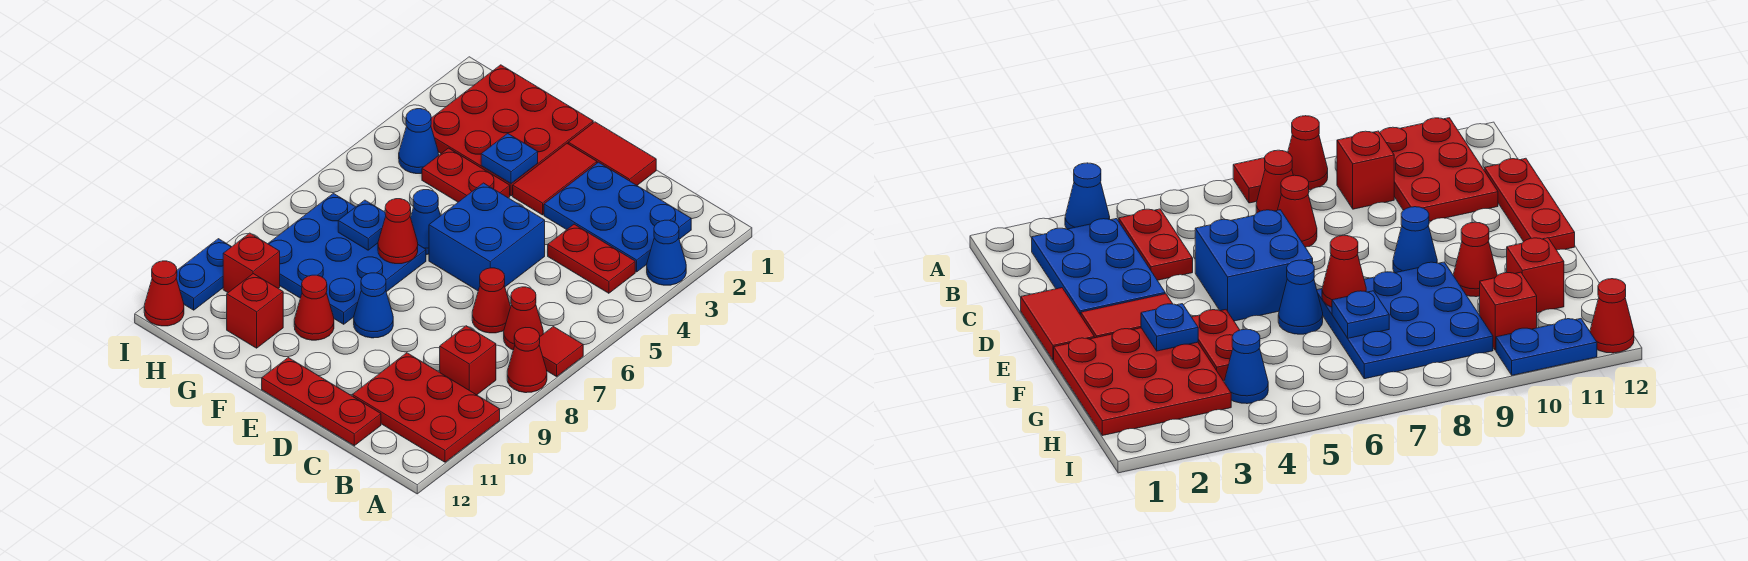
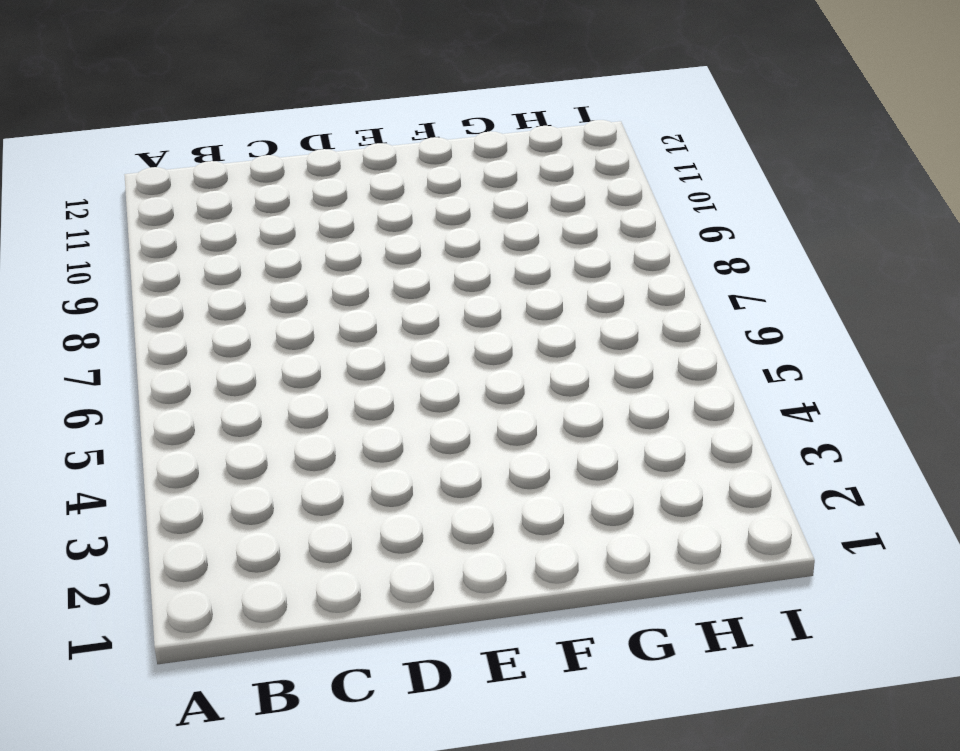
none -> blue cone A3 level 1
none -> red tile A7 level 1
none -> red cone A8 level 1

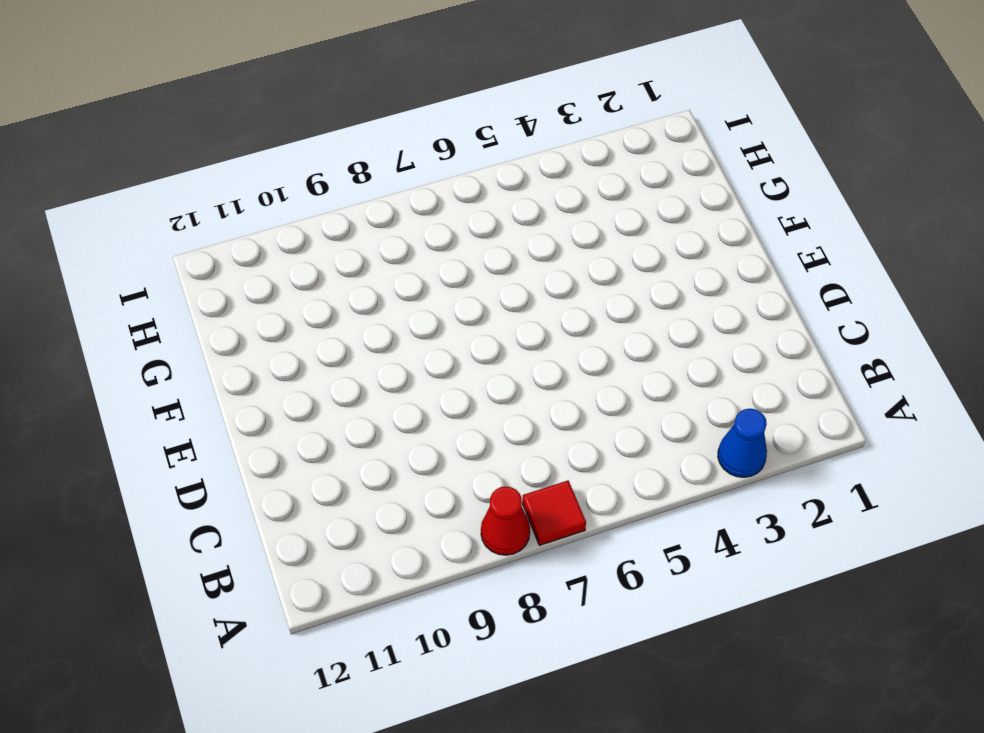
none -> red plate A10:C11 level 1
none -> blue plate B2:D3 level 1
none -> red plate B4:C4 level 1

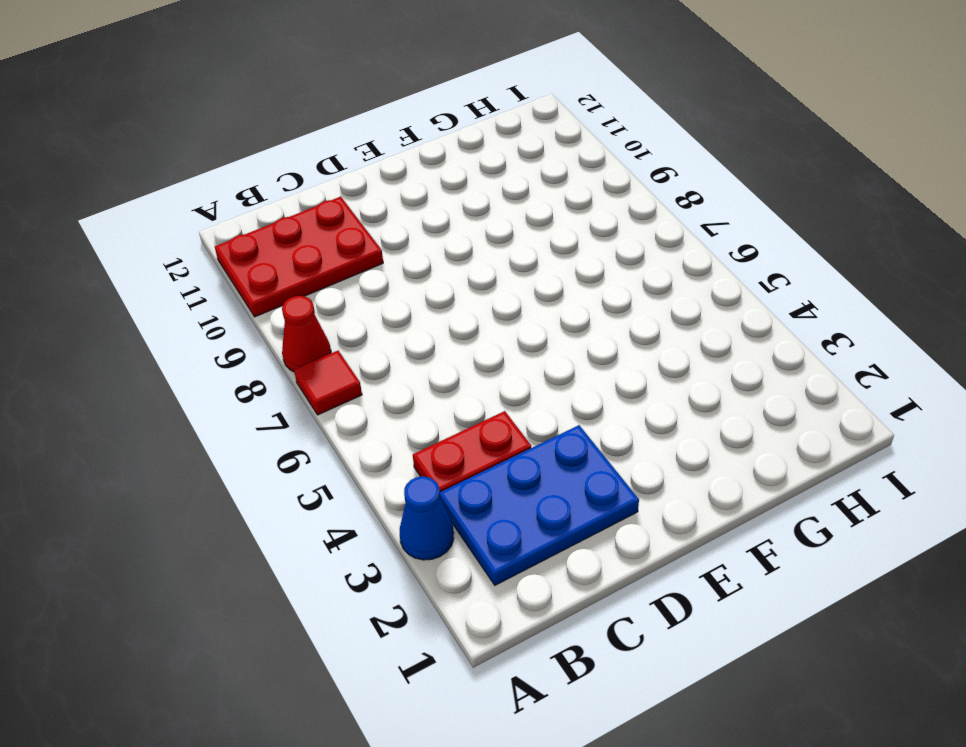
none -> red cone B7 level 1
none -> red brick B9 level 1
none -> red cone C7 level 1

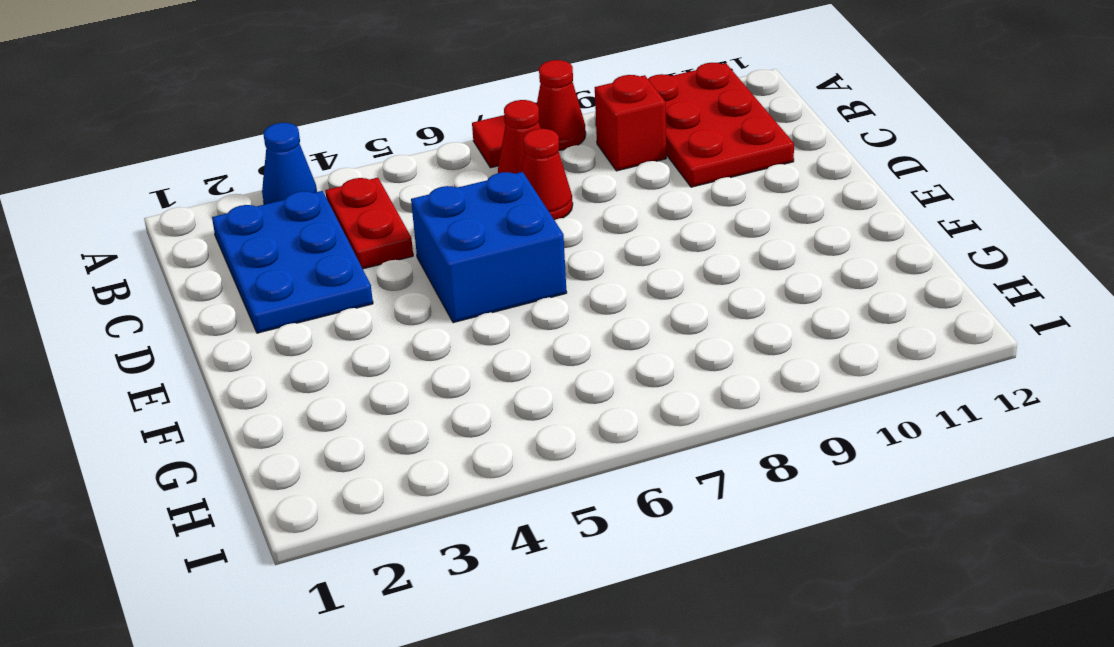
none -> red plate C12:E12 level 1
none -> red tile D1:E1 level 1
none -> red tile E2:E3 level 1

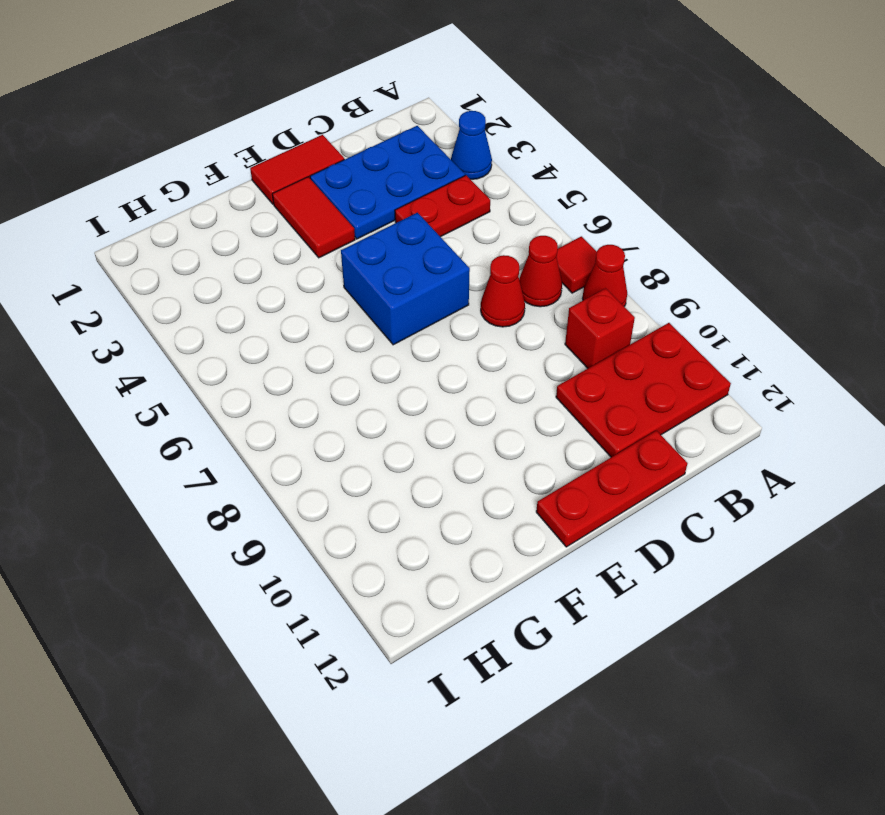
none -> blue cone E9 level 1
none -> red plate F1:H3 level 1
none -> red plate F4:G4 level 1

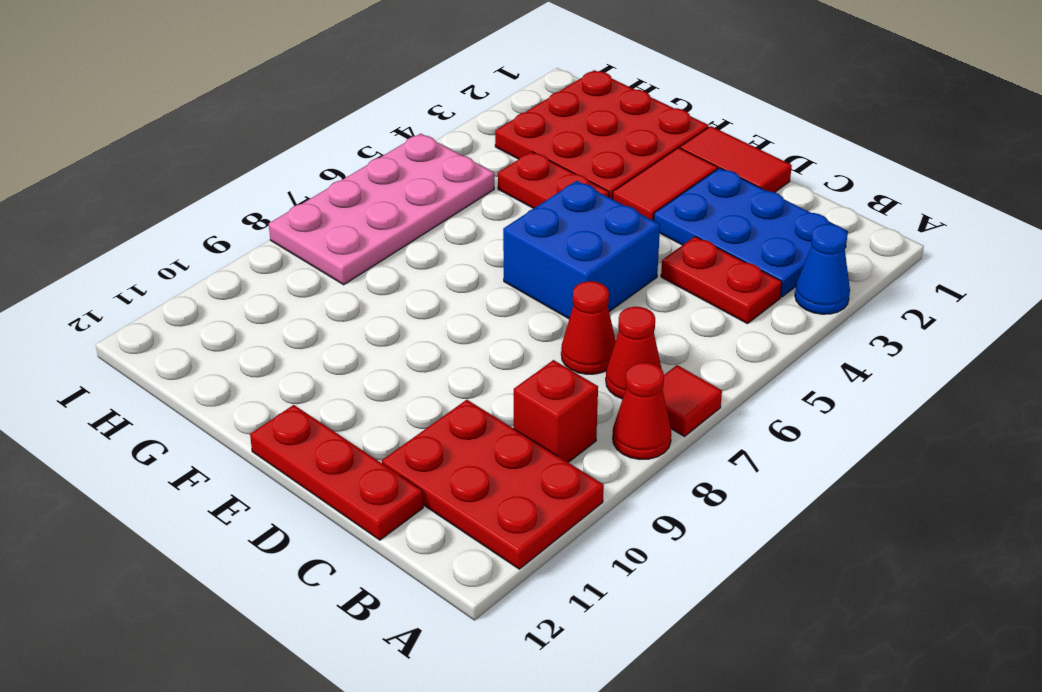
pink plate H5:I8 level 1 -> blue plate F7:H9 level 1
none -> blue cone E9 level 1
none -> blue cone F6 level 1
none -> red cone F10 level 1

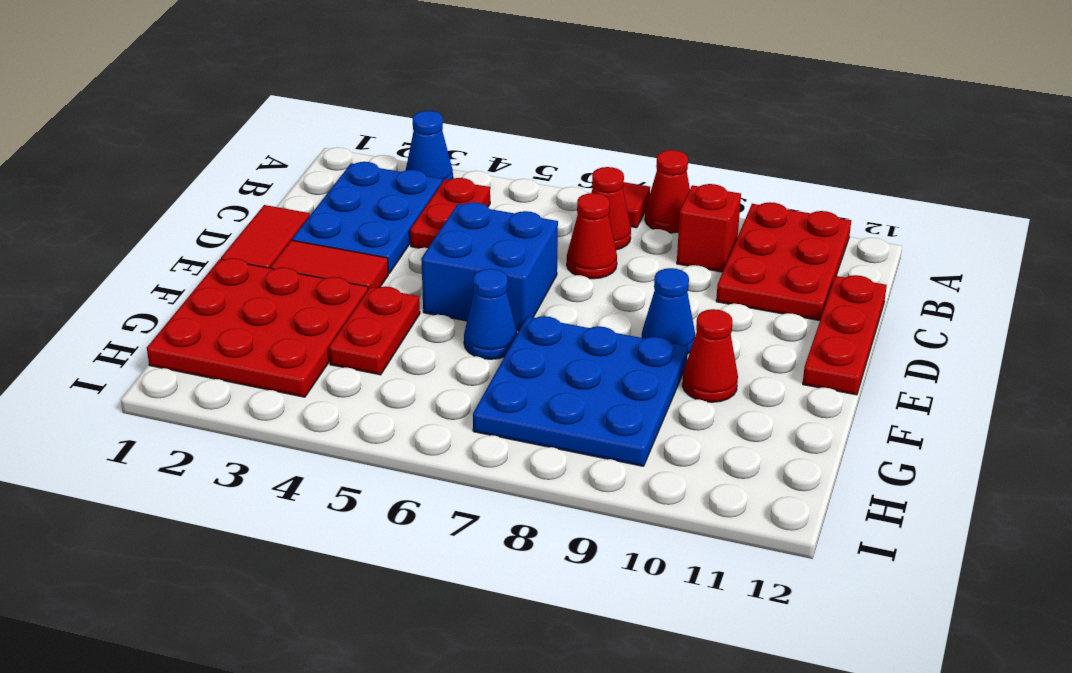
none -> red brick G11 level 1
none -> blue cone H4 level 1
none -> red brick H10 level 1

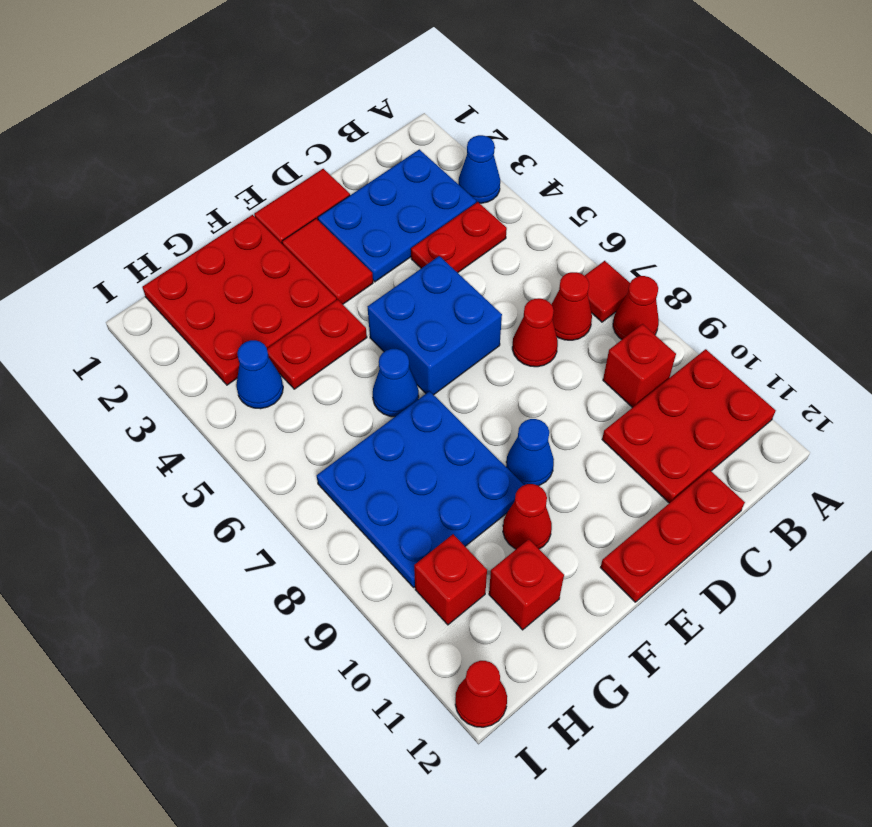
none -> blue plate I10:I11 level 1
none -> blue plate F3 level 2
none -> red cone F7 level 2

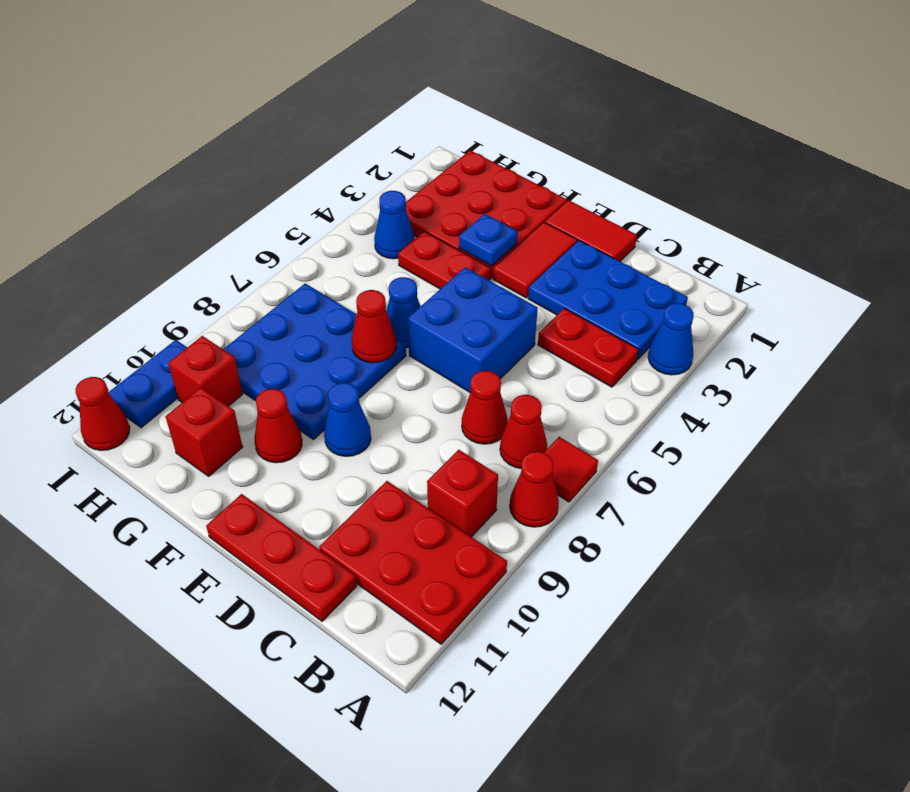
none -> blue plate G7 level 2

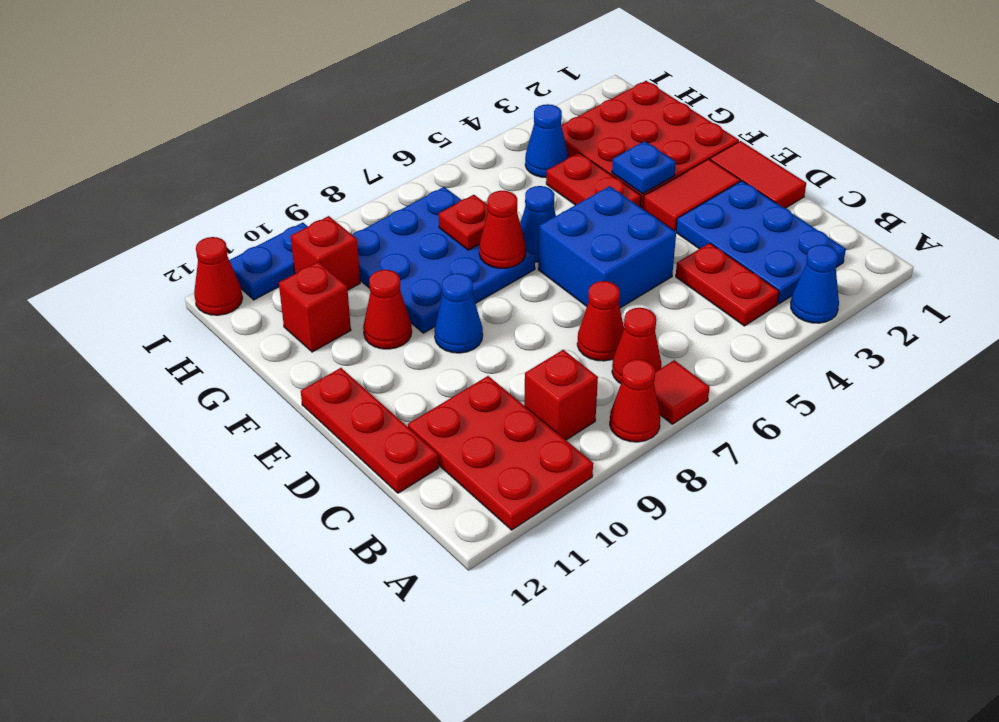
red plate G7 level 2 -> blue plate G7 level 2

